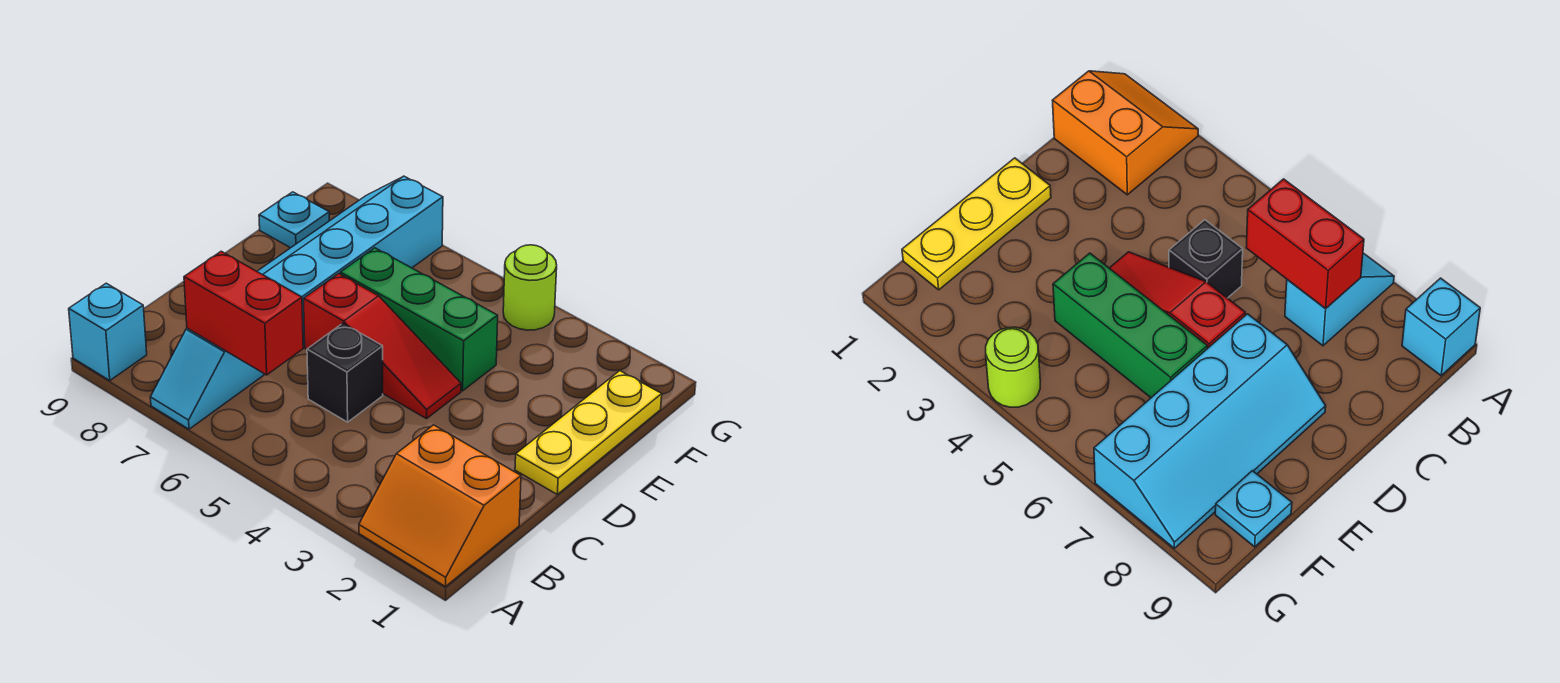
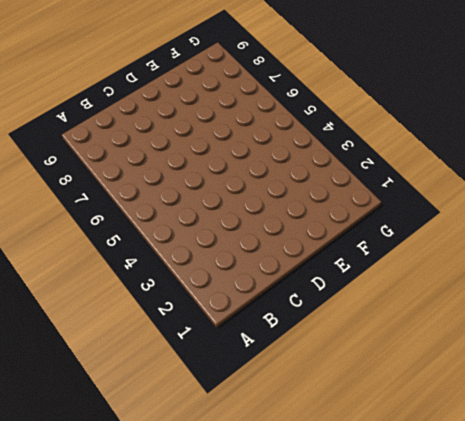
none -> orange slope A1:B2 level 1 top B
none -> cyan slope A7:B7 level 1 top B

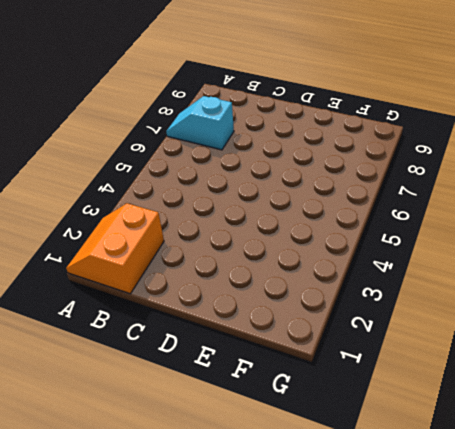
none -> cyan brick A9 level 1
none -> black brick C5 level 1

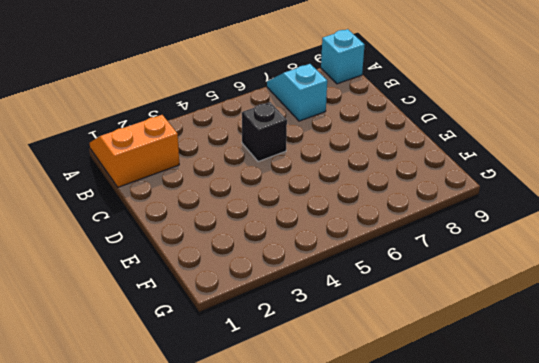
none -> yellow plate D1:F1 level 1
none -> red slope D4:D6 level 1 top 6

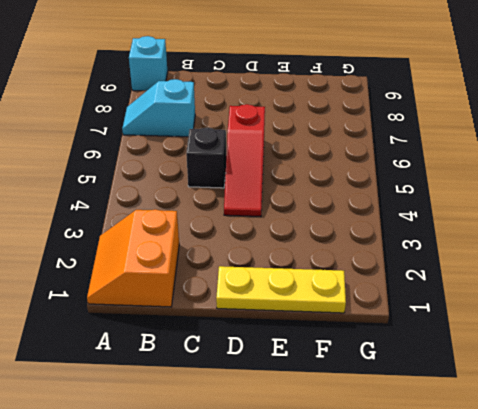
none -> cyan slope D7:G8 level 1 top 7
none -> green brick E4:E6 level 1

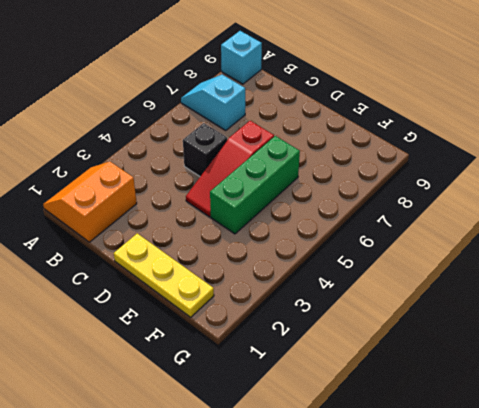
none -> cyan slope D7:G8 level 1 top 7
none -> cyan plate F9 level 1

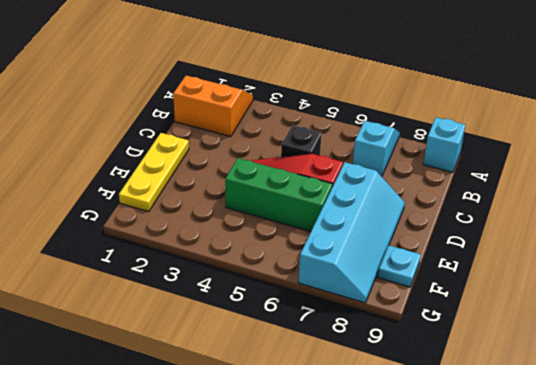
none -> lime round brick G4 level 1
none -> red brick B6:B7 level 2

